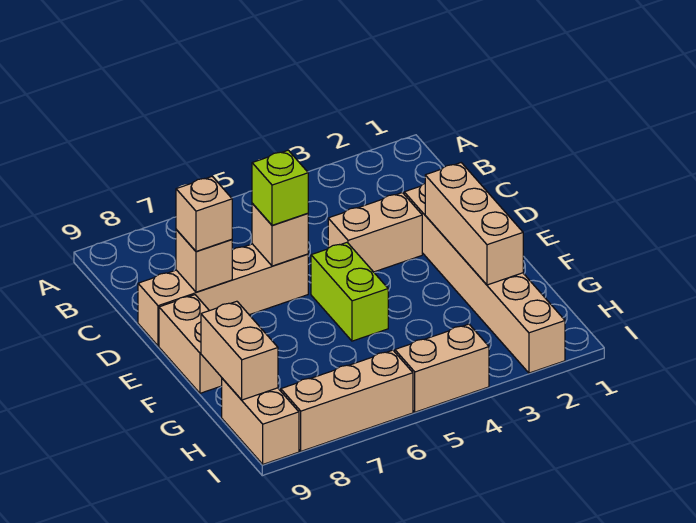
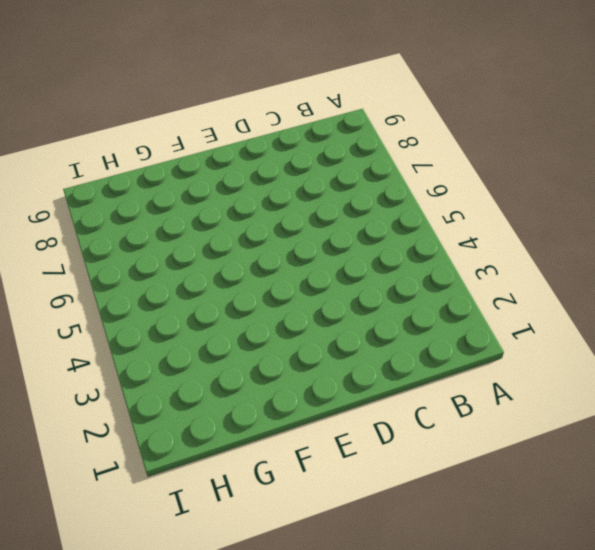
none -> tan brick D2:I2 level 1
none -> tan brick D3:D4 level 1
none -> tan brick D6:D9 level 1

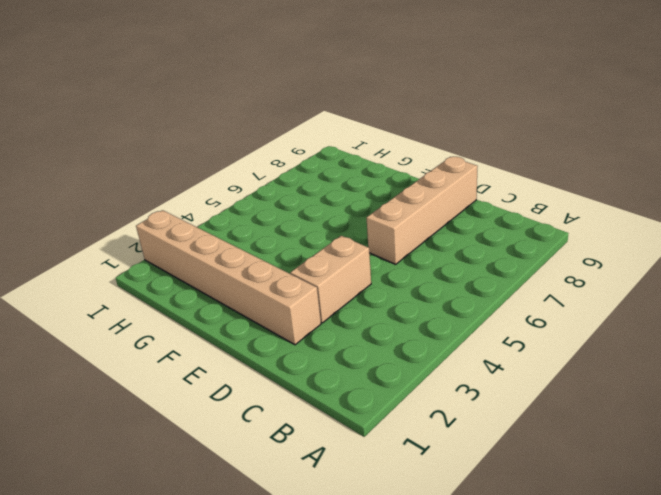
none -> lime brick E5:F5 level 1
none -> tan brick E9:F9 level 1
none -> tan brick H9:I9 level 1

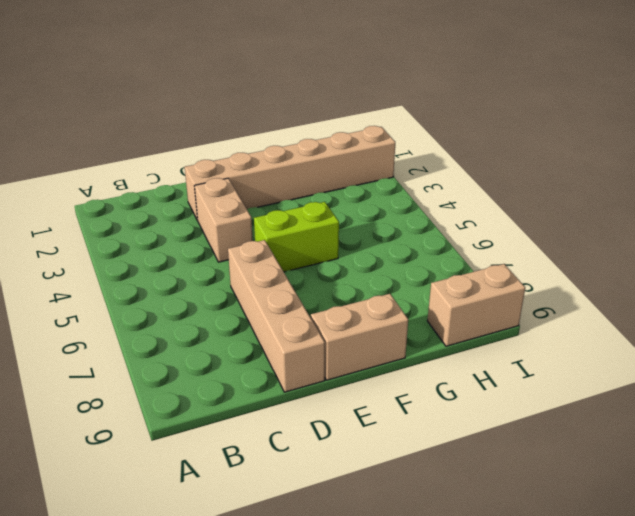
none -> tan brick I4:I5 level 1
none -> tan brick I6:I8 level 1
none -> tan brick D6 level 2

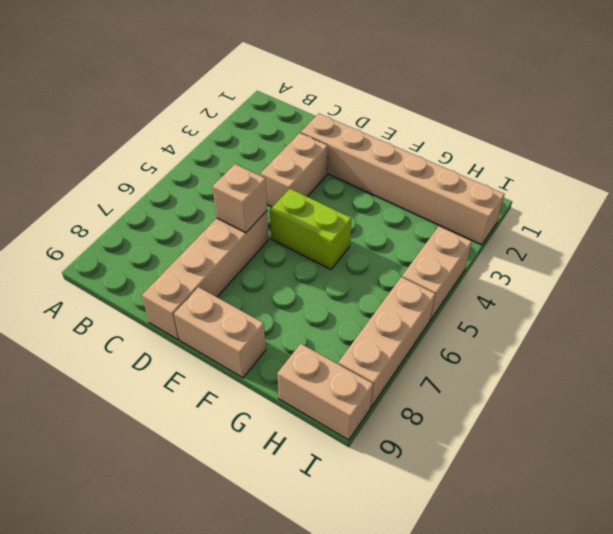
none -> tan brick D8 level 2
none -> tan brick E2:G2 level 2
none -> tan brick G9:H9 level 2

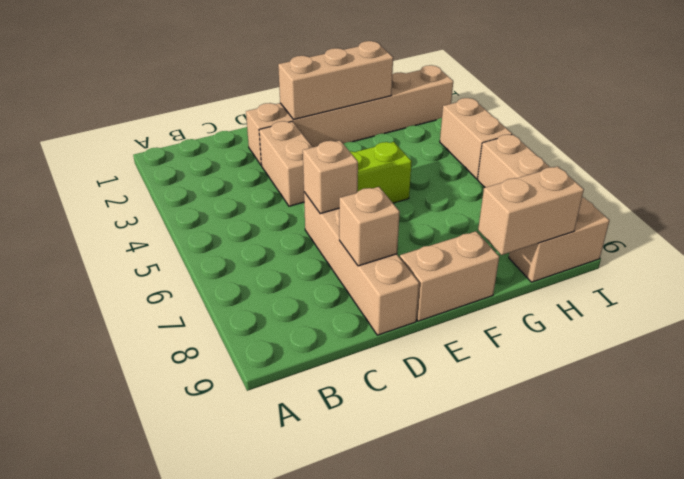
none -> lime brick D6 level 3
none -> tan brick D8 level 3

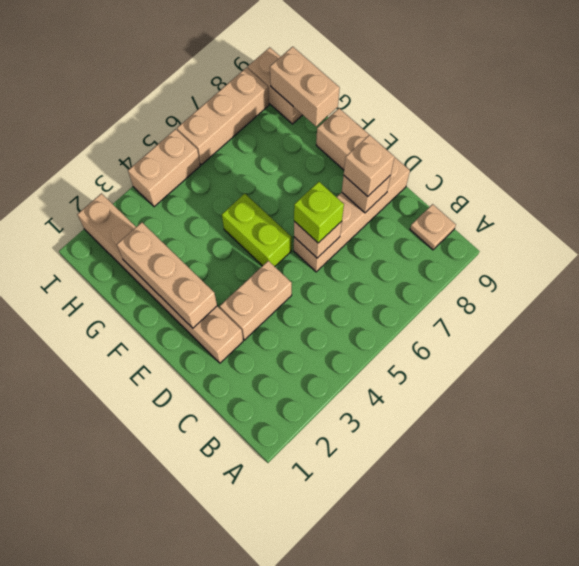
tan plate B9 level 1 -> none

